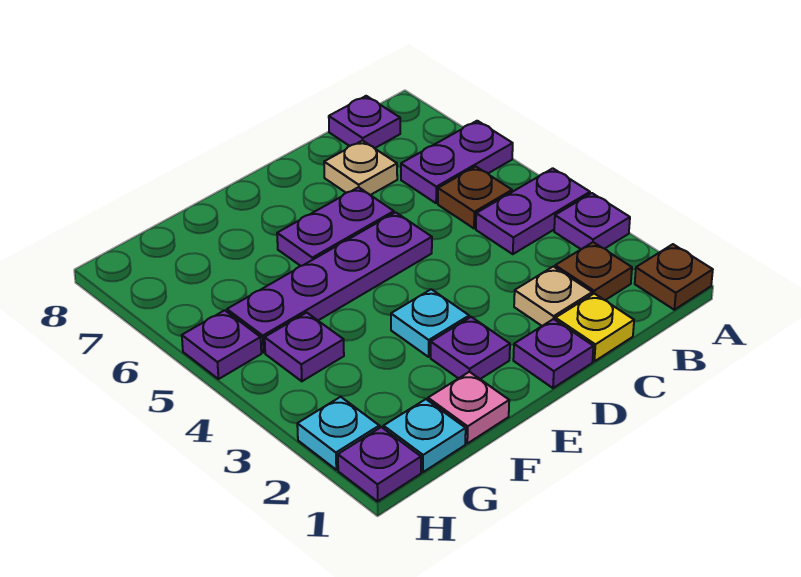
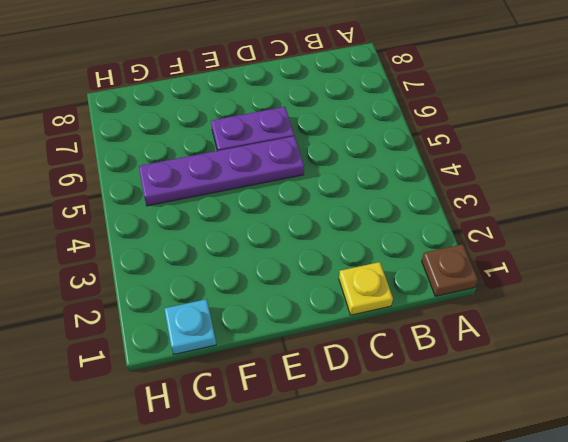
none -> purple plate A3 level 1
none -> purple plate A4:B4 level 1
none -> purple plate A6:B6 level 1

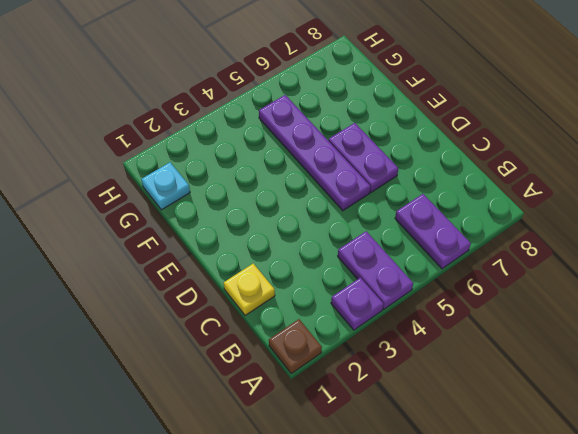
none -> brown plate B2 level 1
none -> brown plate B5 level 1
none -> purple plate B8 level 1

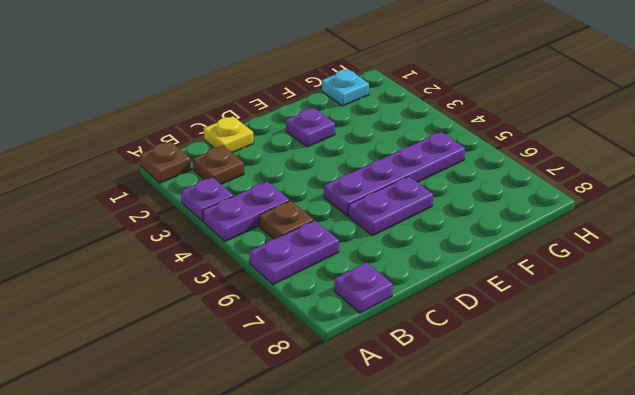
none -> tan plate C2 level 1
none -> tan plate C7 level 1
none -> purple plate D1 level 1

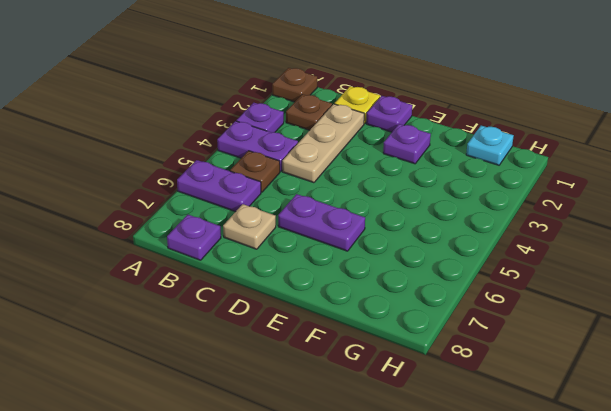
tan plate C2:C4 level 1 -> tan plate C2 level 1
none -> purple plate D5:G5 level 1
none -> cyan plate E3 level 1
none -> pink plate F1 level 1

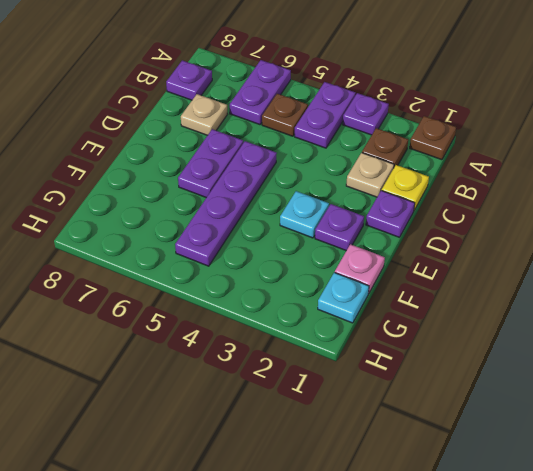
none -> purple plate G4 level 1
none -> purple plate H1 level 1
none -> cyan plate H2 level 1

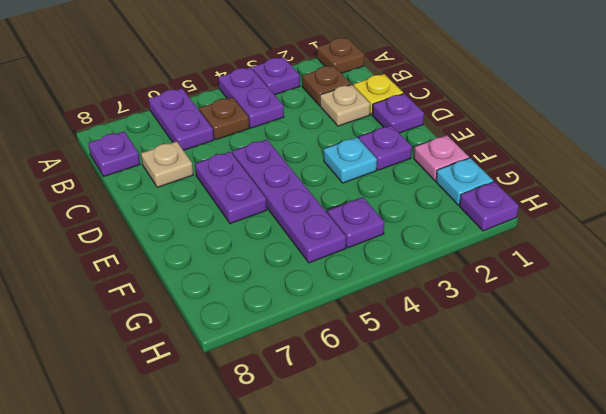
none -> cyan plate H2 level 1
none -> purple plate H5 level 1

